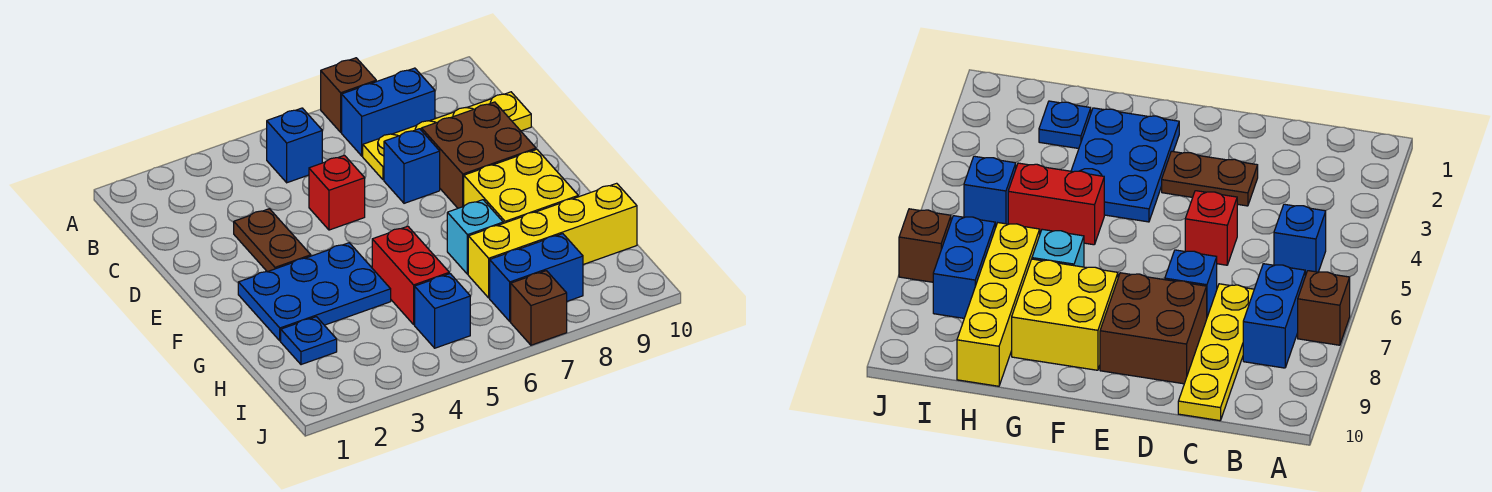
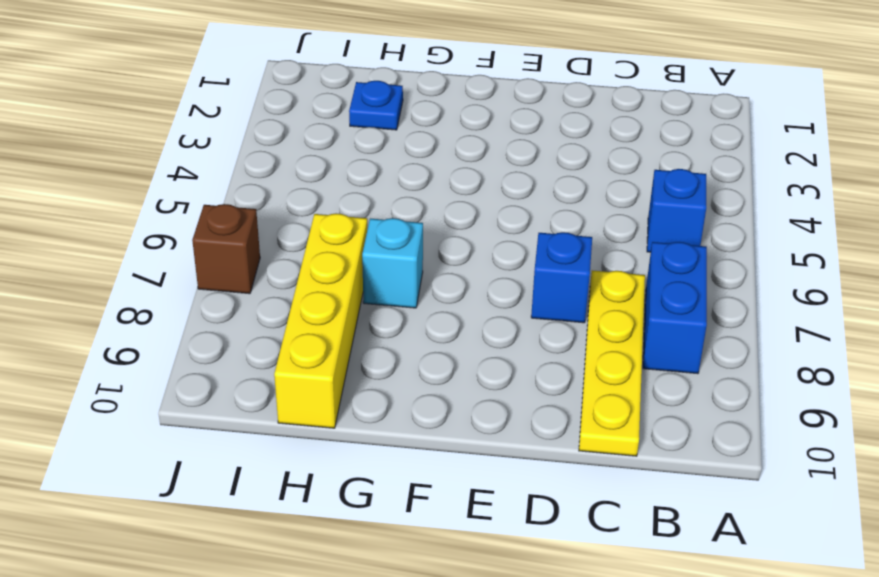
none -> brown brick A7 level 1
none -> brown plate D3:E3 level 1
none -> red brick D5 level 1

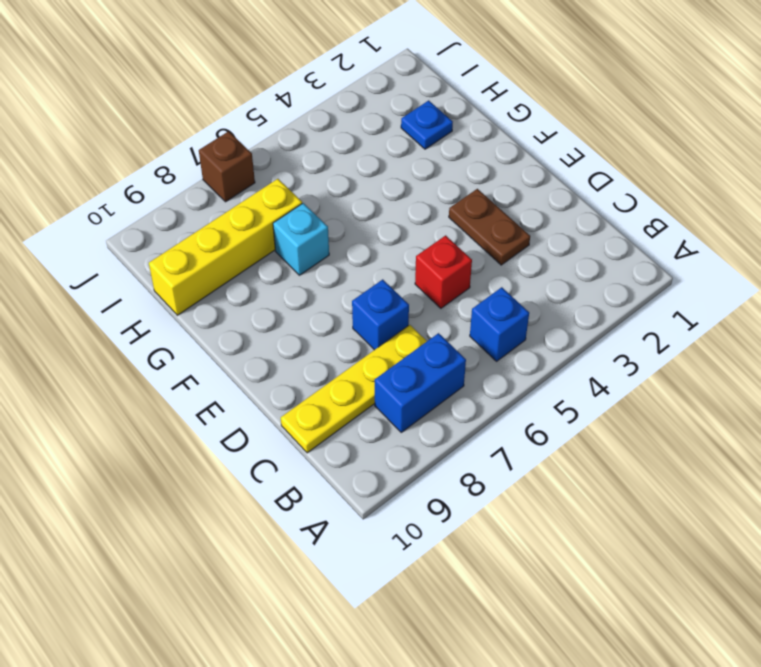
none -> brown brick A7 level 1
none -> brown brick D8:E9 level 1
none -> blue plate F2:G4 level 1

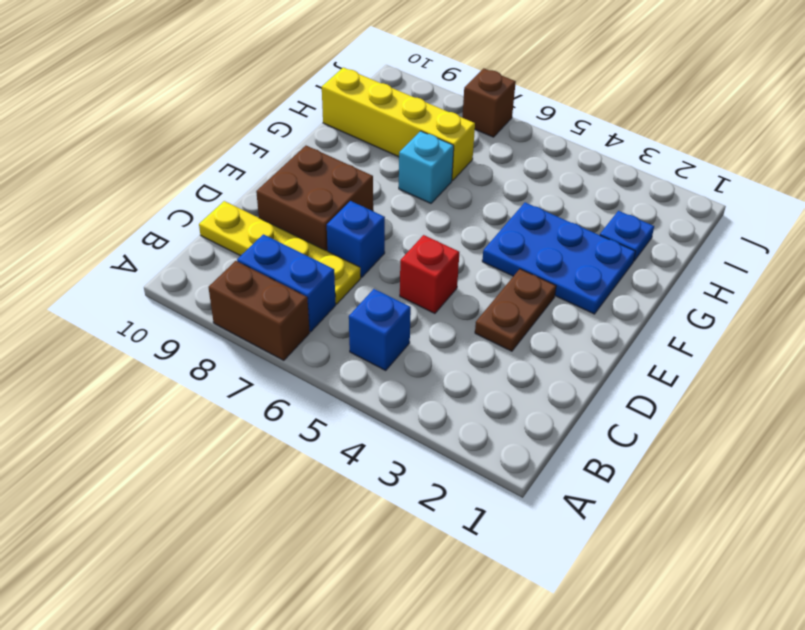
brown brick A7:A8 level 1 -> brown brick A7 level 1
none -> yellow brick F8:G9 level 1
none -> red brick G5:H5 level 1
none -> blue brick I5 level 1

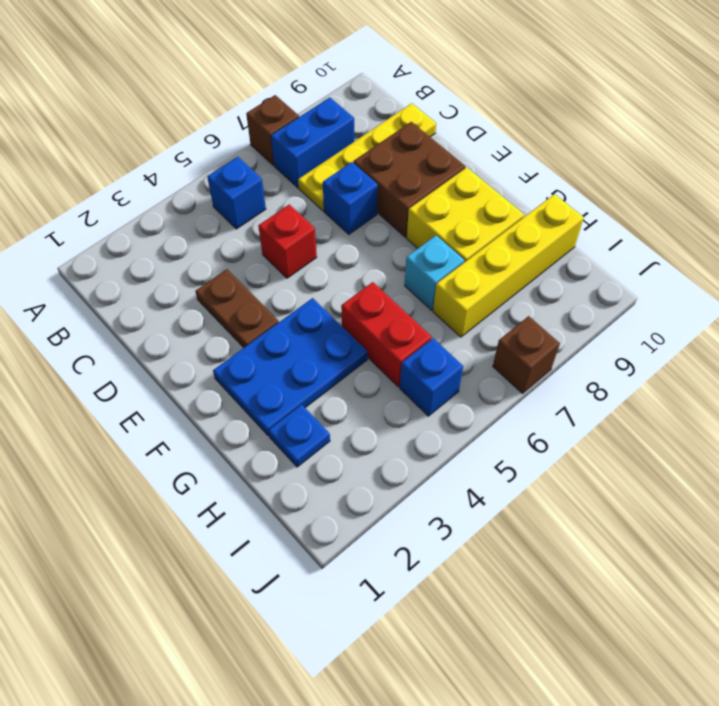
none -> blue brick I7:I8 level 1

